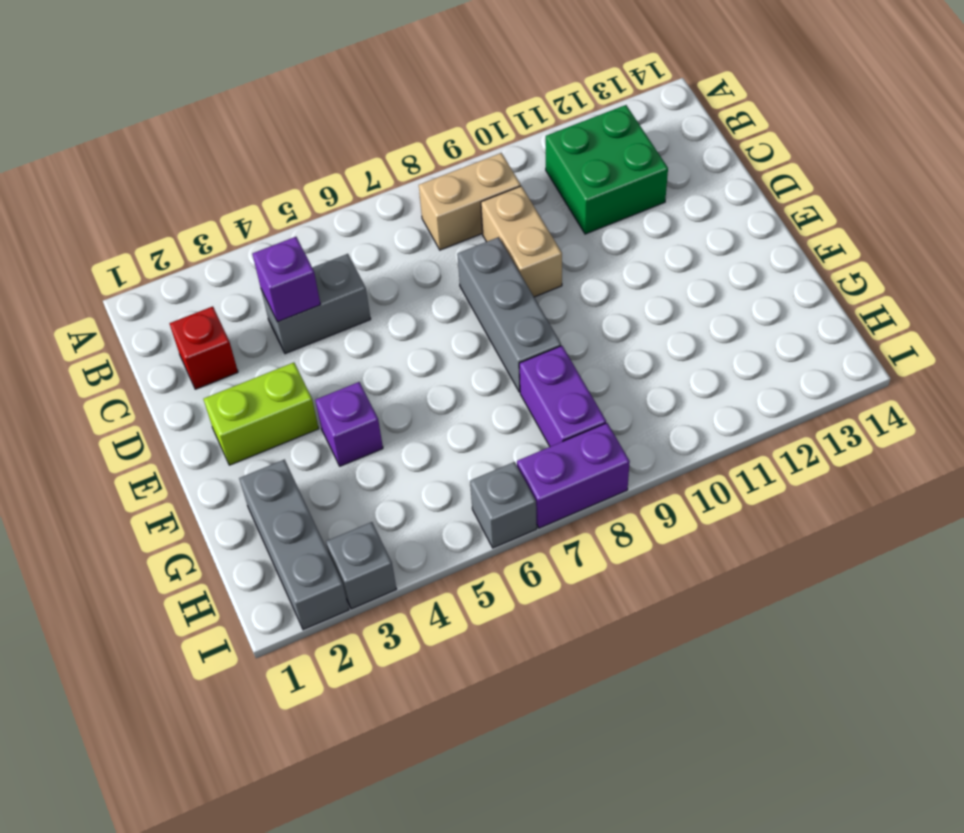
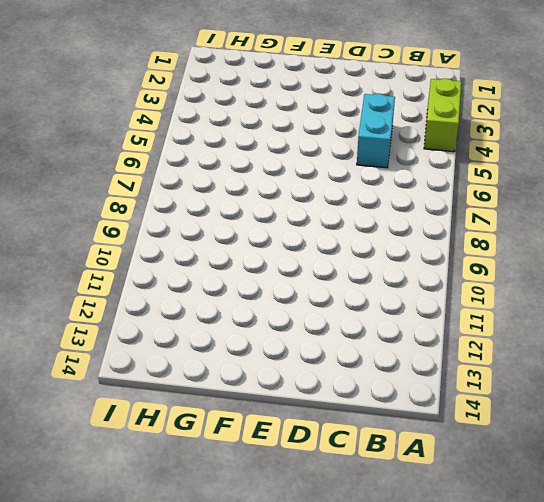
lime brick A3:A4 level 1 -> lime brick E2:E3 level 1
cyan brick C4:C5 level 1 -> grey brick C4:C5 level 1
none -> tan brick B8:B9 level 1
none -> green brick B11:C12 level 1
none -> red brick C2 level 1

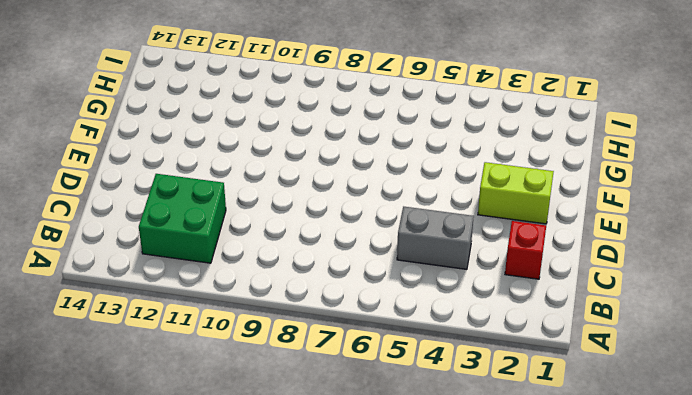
none -> tan brick B8:B9 level 1
none -> tan brick C9:D9 level 1
none -> grey brick D8:F8 level 1

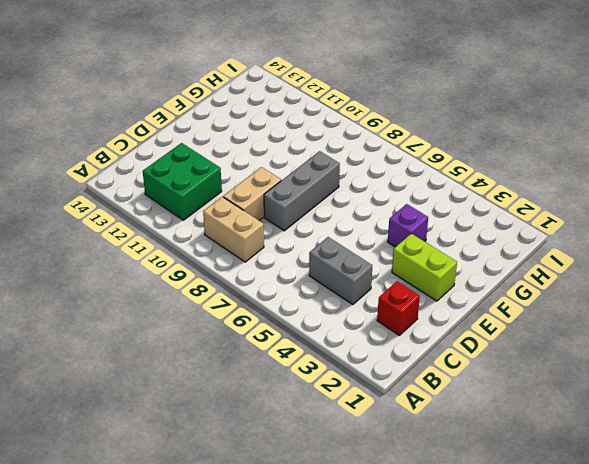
none -> grey brick G2:I2 level 1
none -> purple brick G8:H8 level 1
none -> grey brick I3 level 1

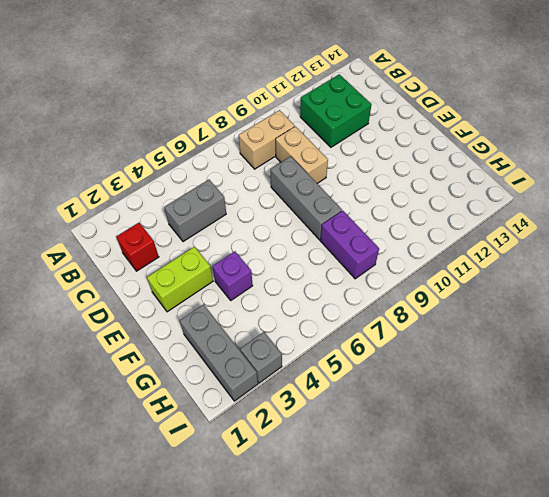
none -> grey brick I6 level 1
none -> purple brick I7:I8 level 1
none -> purple brick C4 level 2

